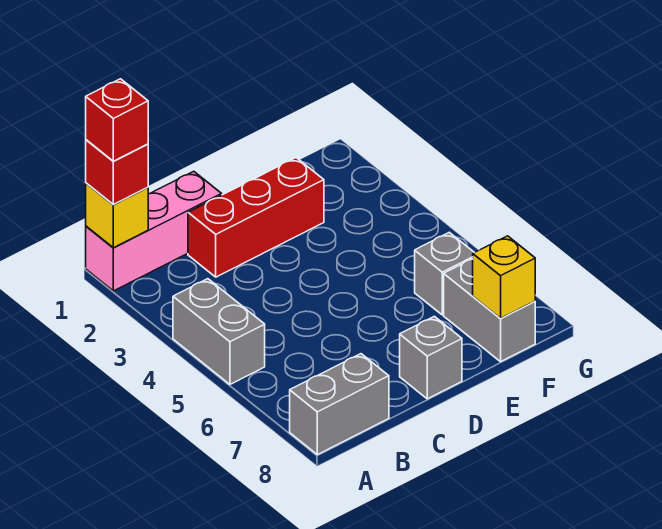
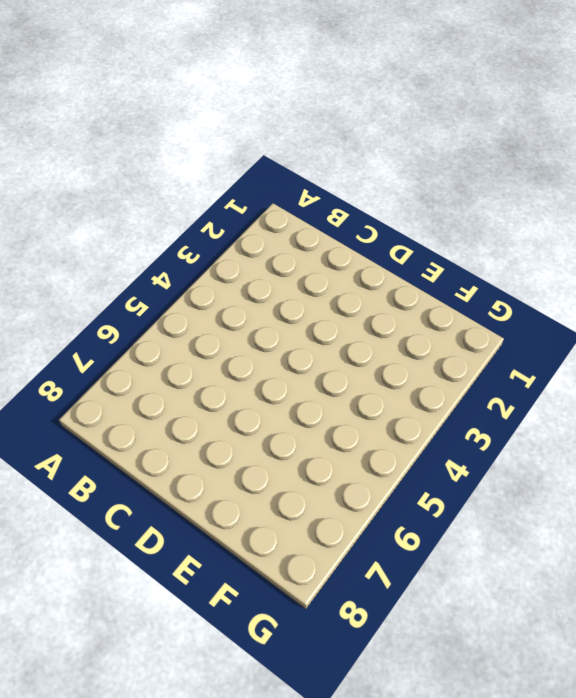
none -> pink brick A1:C1 level 1
none -> grey brick A4:A5 level 1

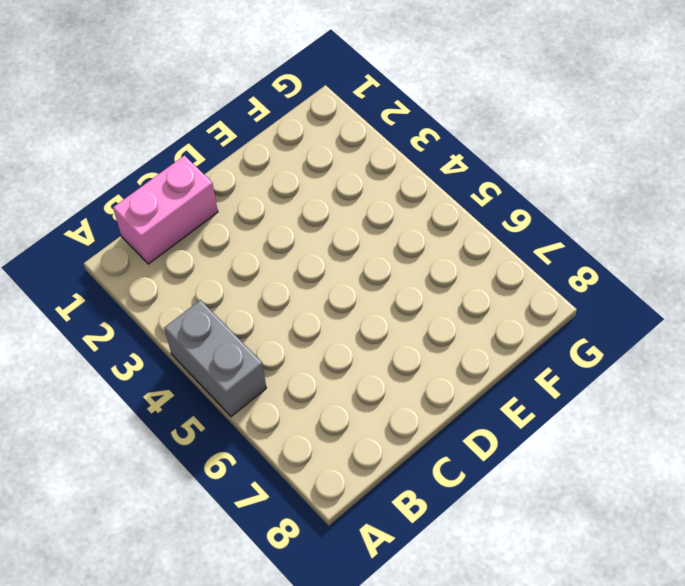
pink brick B1:C1 level 1 -> pink brick A1:C1 level 1
none -> grey brick A8:B8 level 1
none -> red brick C2:E2 level 1

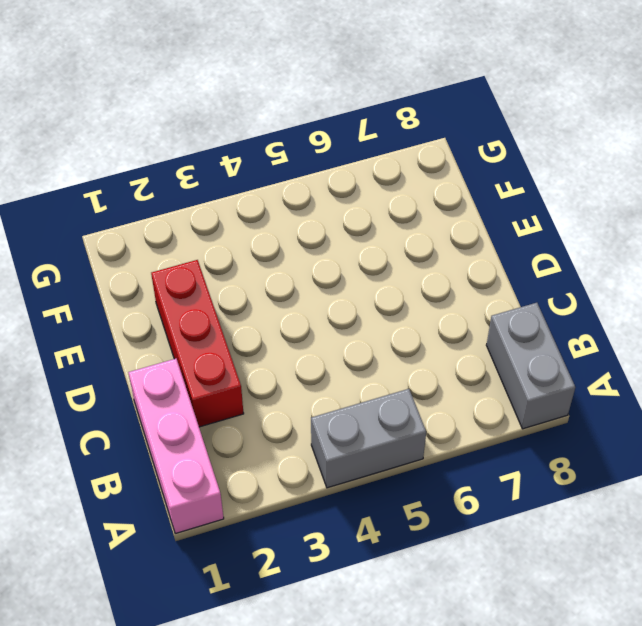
none -> grey brick D8 level 1
none -> grey brick F6 level 1

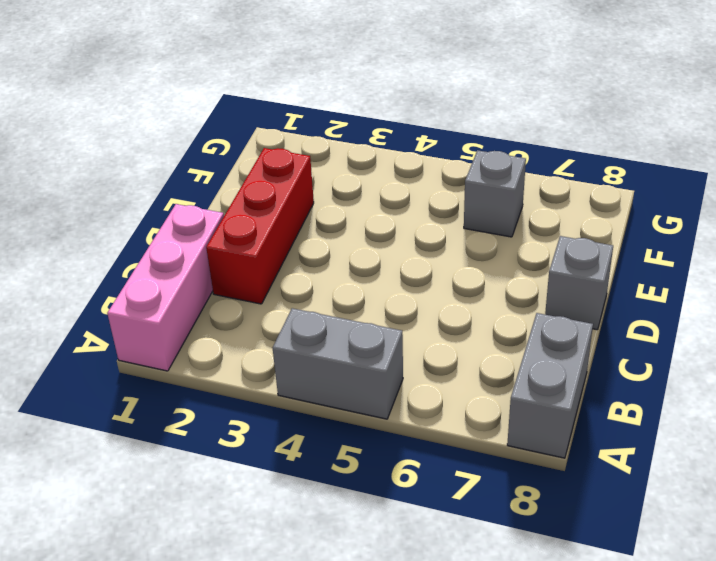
none -> grey brick F7:F8 level 1
none -> yellow brick A1 level 2

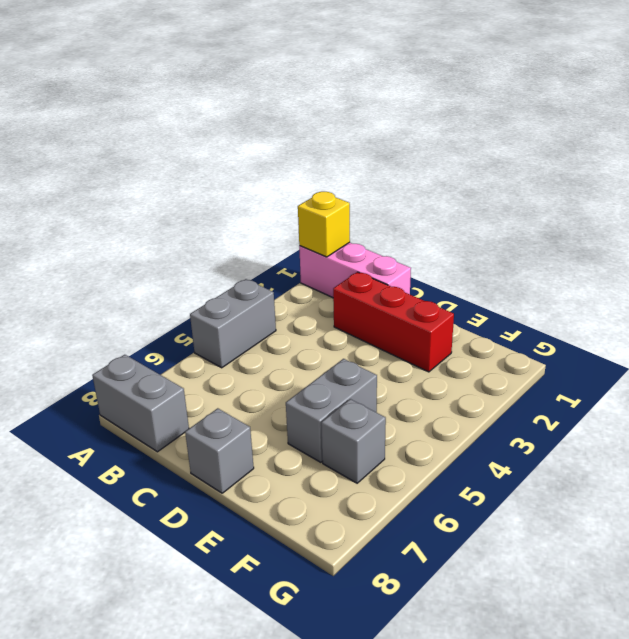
grey brick E5:E6 level 1 -> grey brick F7:F8 level 1
none -> yellow brick F8 level 2
none -> red brick A1 level 3

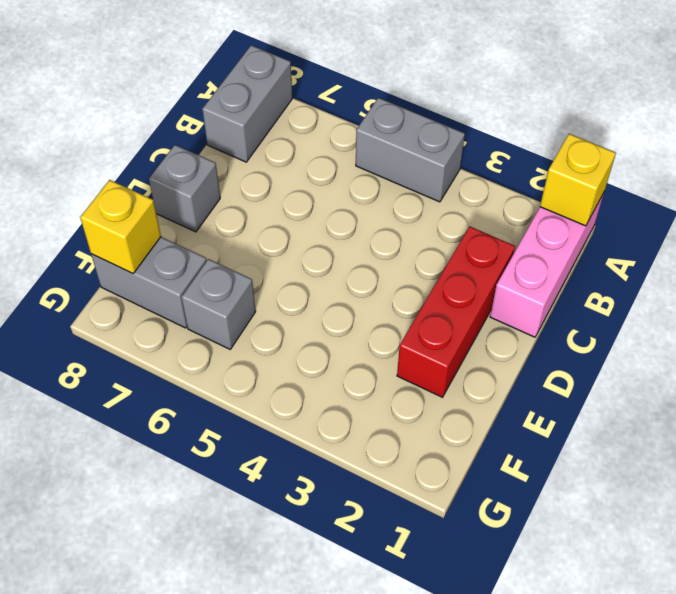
none -> red brick A1 level 3
none -> red brick A1 level 4

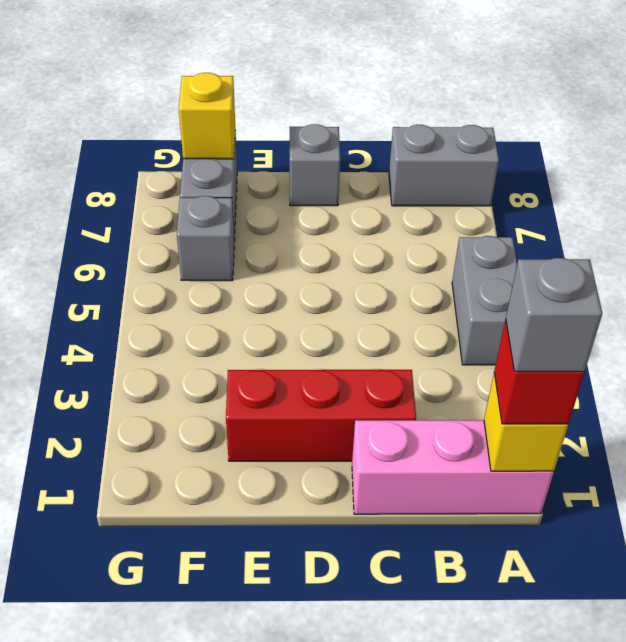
grey brick A1 level 4 -> red brick A1 level 4

